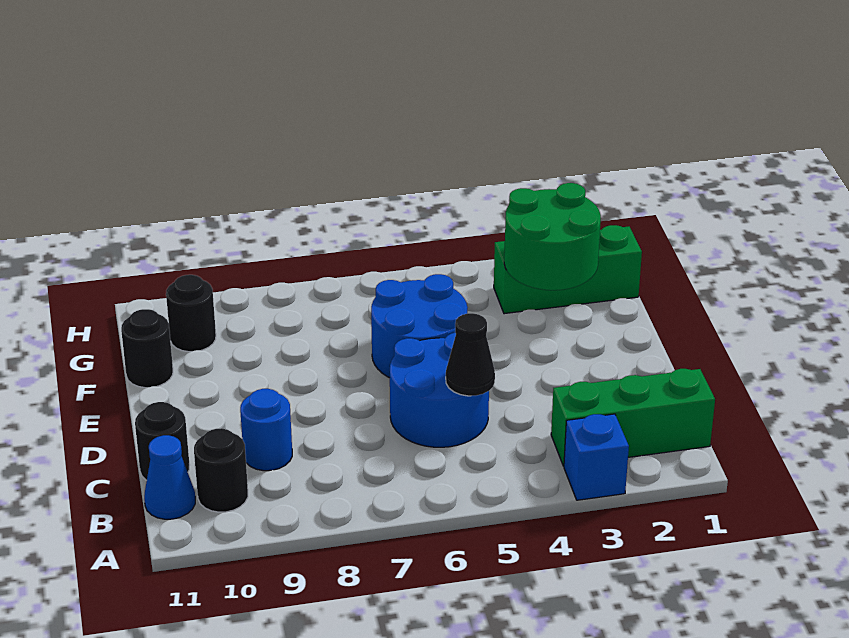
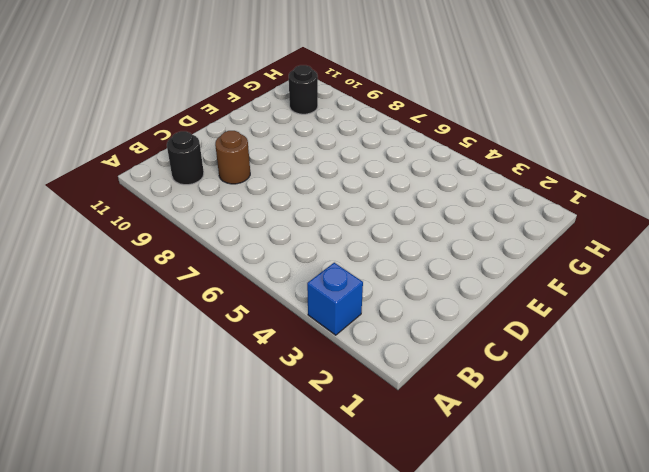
brown round brick C9 level 1 -> blue round brick C9 level 1
none -> green brick B1:B3 level 1
none -> blue cone B11 level 1
none -> blue round brick C5:D6 level 1

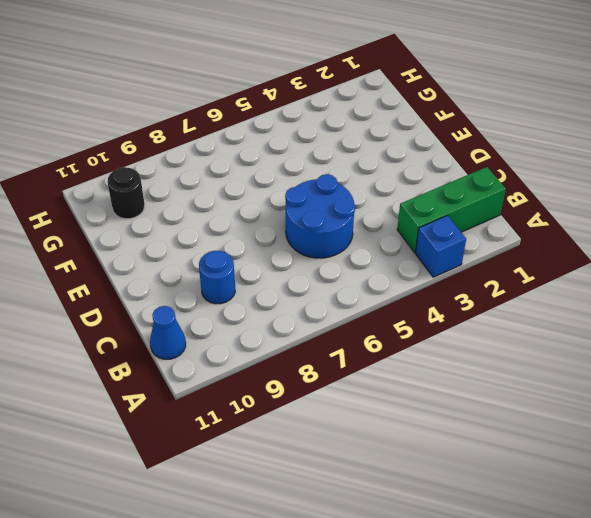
none -> black round brick B10 level 1
none -> black round brick C11 level 1
none -> blue round brick E5:F6 level 1

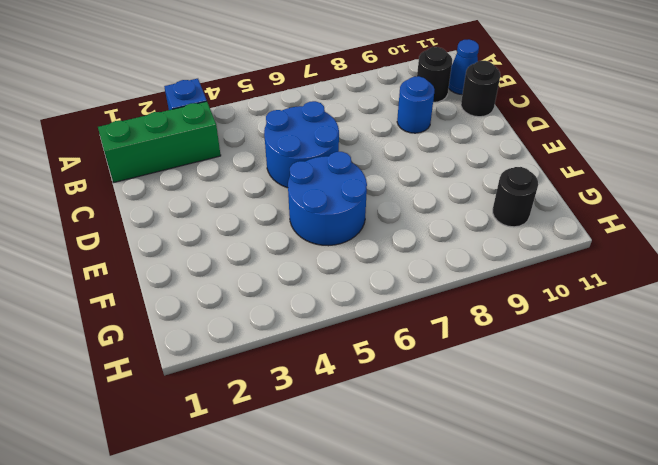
none -> black round brick F11 level 1
none -> green brick G1:G3 level 1
none -> black cone C5 level 2

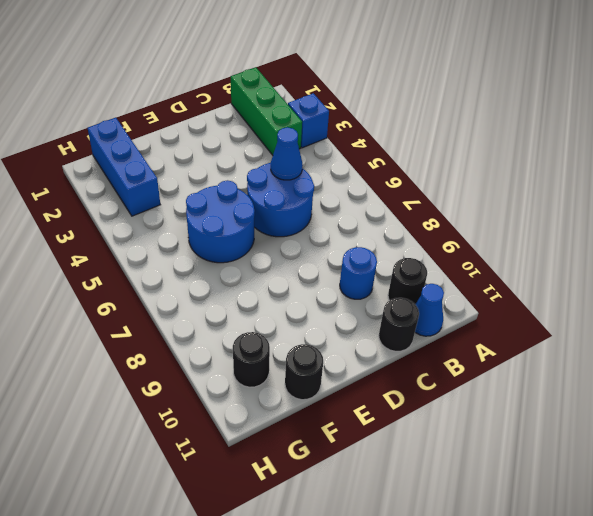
blue cone C5 level 2 -> black cone C5 level 2
blue brick G1:G3 level 1 -> green brick G1:G3 level 1
none -> green round brick F2:G3 level 2

